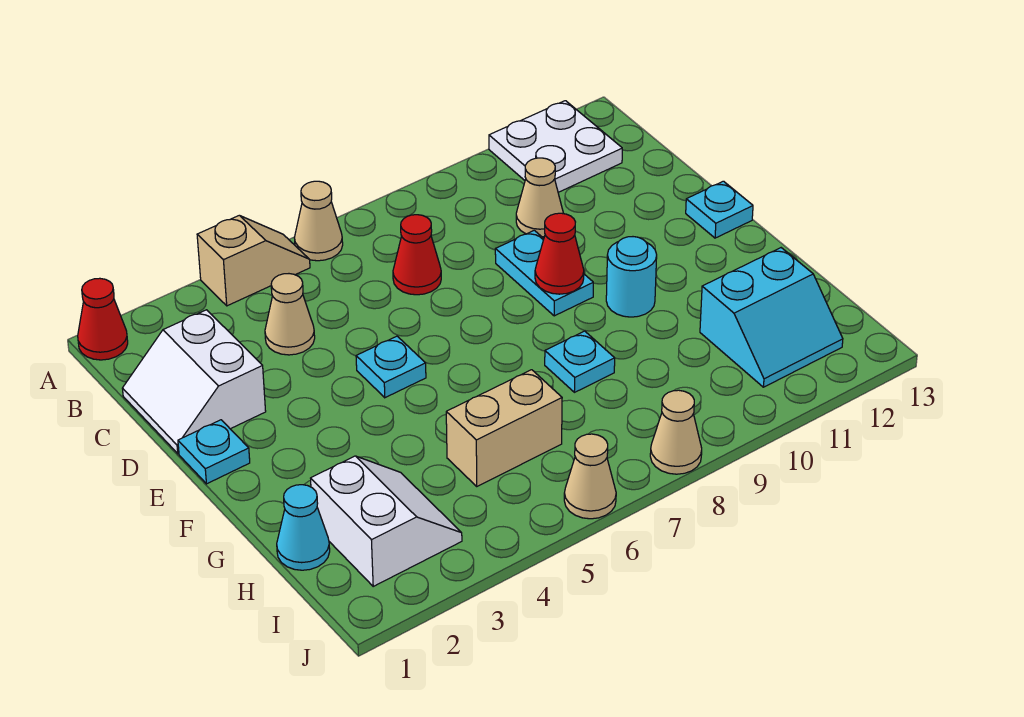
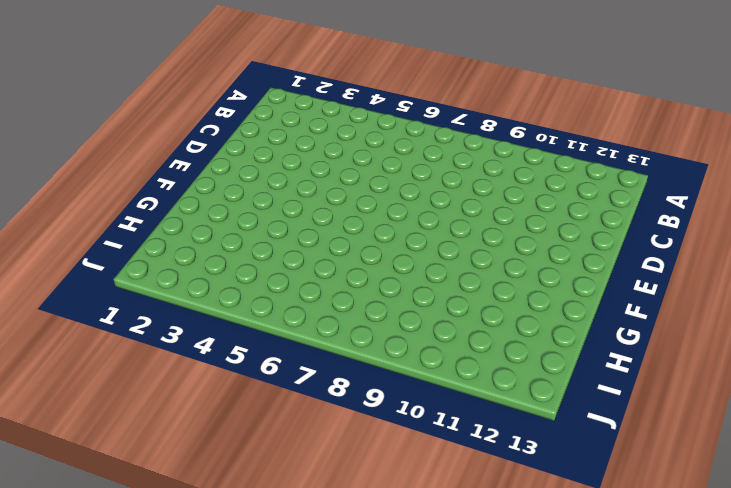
none -> red cone A1 level 1
none -> tan slope A4:A5 level 1 top 4
none -> tan cone A6 level 1

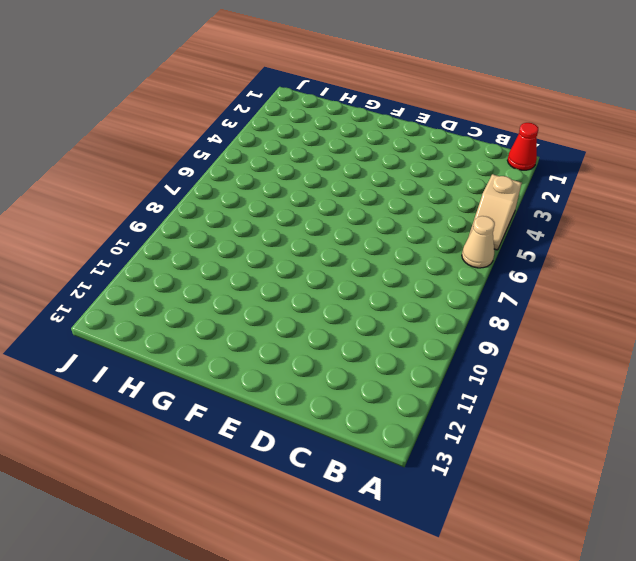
none -> white plate A11:B12 level 1
none -> white slope C1:D2 level 1 top 2
none -> tan cone C4 level 1

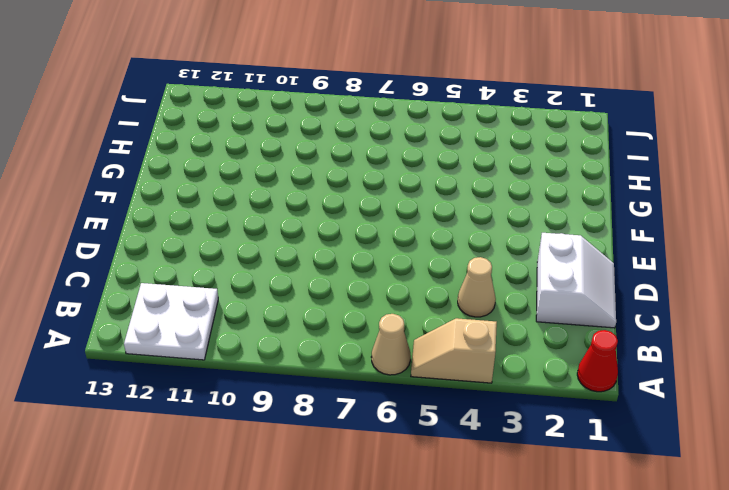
none -> red cone C7 level 1
none -> tan cone C10 level 1
none -> cyan plate D9:E9 level 1

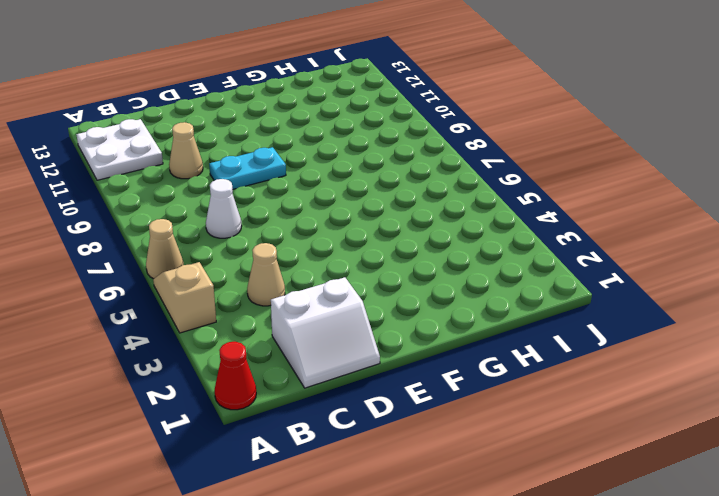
white cone C7 level 1 -> red cone C7 level 1
none -> cyan plate E1 level 1
none -> cyan plate E5 level 1
none -> cyan plate E13 level 1

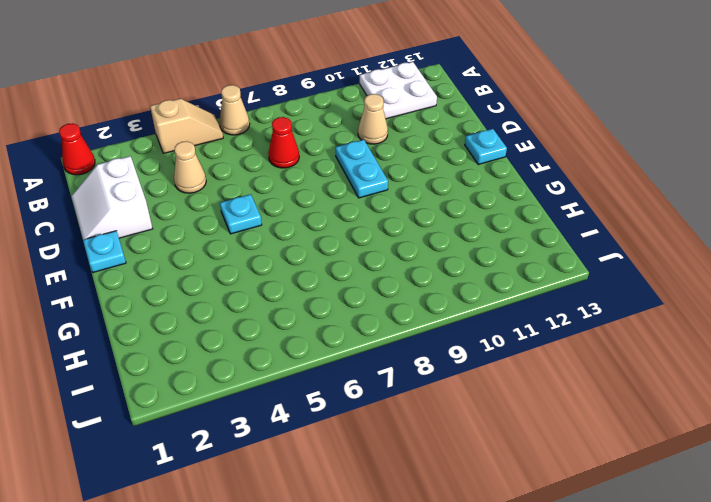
none -> cyan round brick F10 level 1
none -> cyan plate G8 level 1
none -> cyan cone H1 level 1

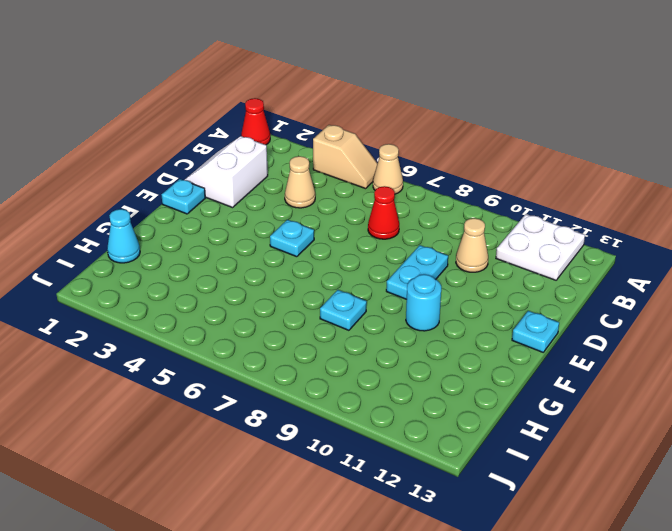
none -> white slope H2:I3 level 1 top 2
none -> tan brick H5:H6 level 1
none -> cyan slope H11:I12 level 1 top H

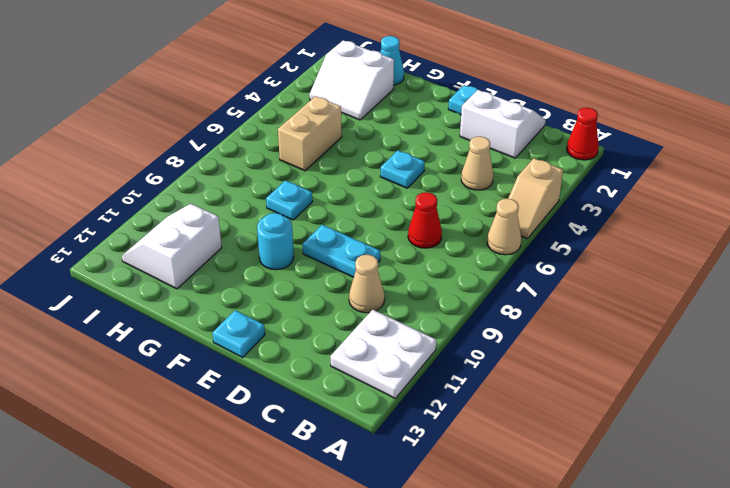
white slope H11:I12 level 1 top H -> cyan slope H11:I12 level 1 top H
none -> tan cone J6 level 1
none -> tan cone J8 level 1
none -> red cone E9 level 2

